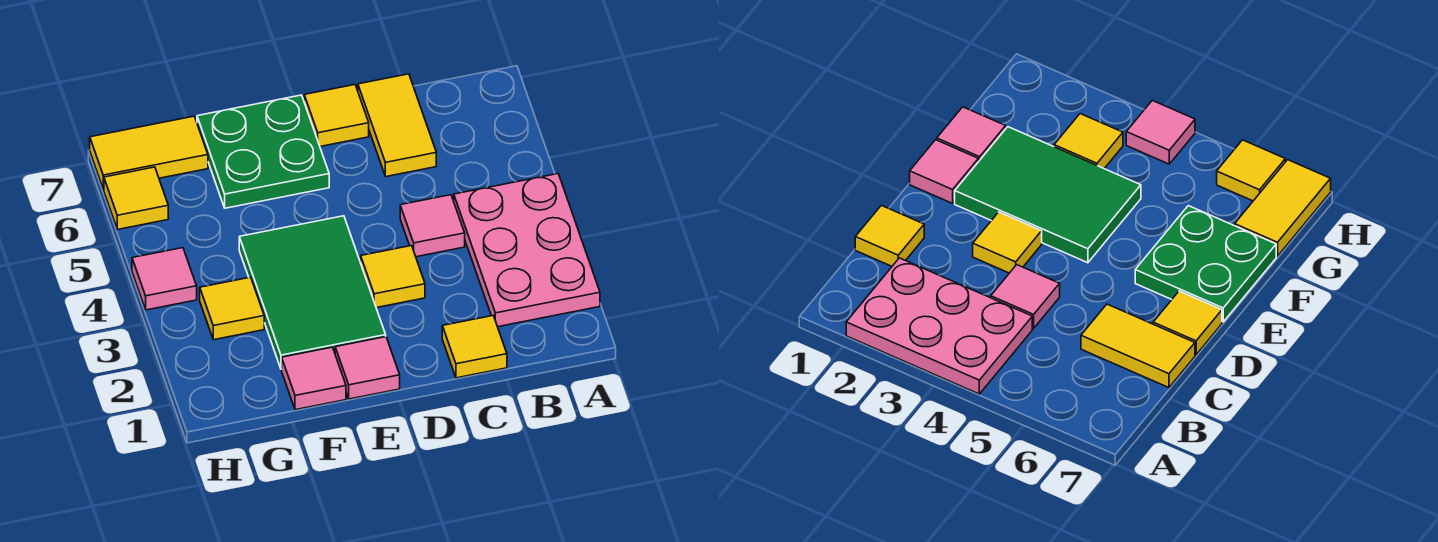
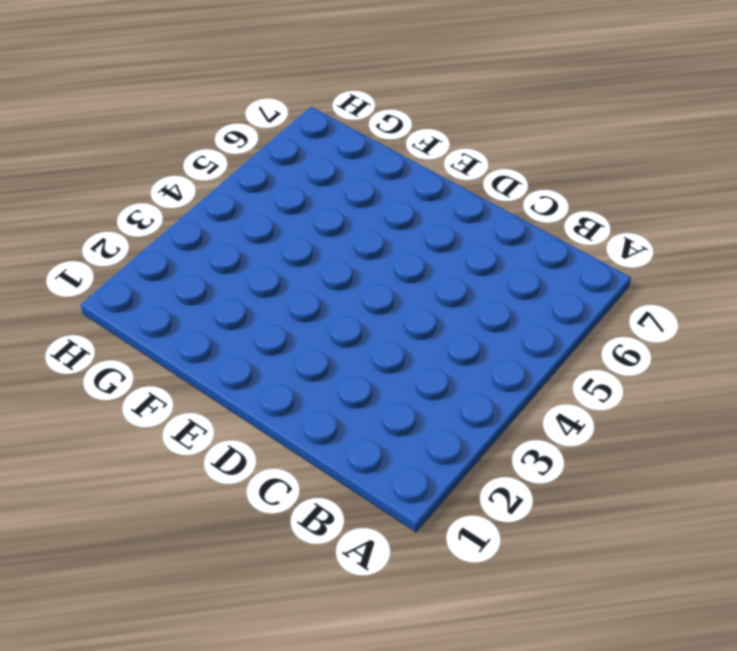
none -> pink plate A2:B4 level 1
none -> yellow tile C1 level 1
none -> pink tile C4 level 1

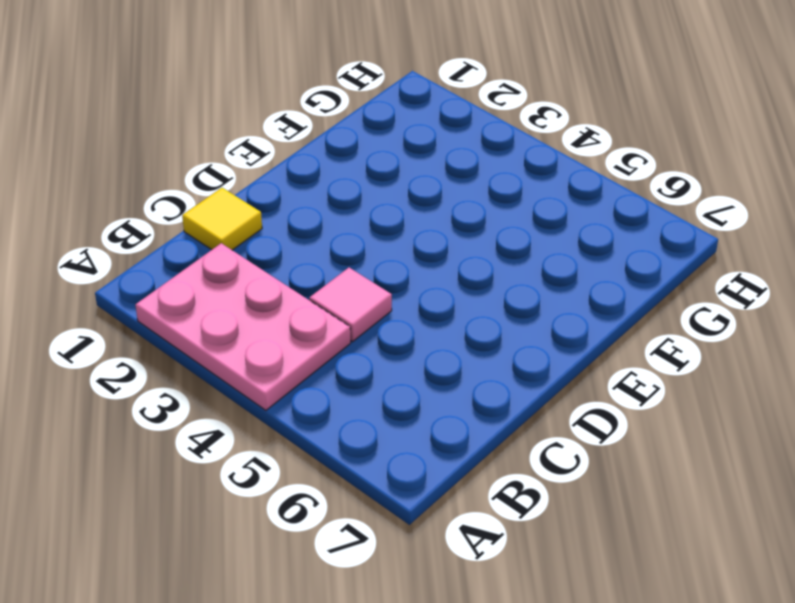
none -> yellow tile C6:C7 level 1
none -> yellow tile D3 level 1
none -> yellow tile D7 level 1

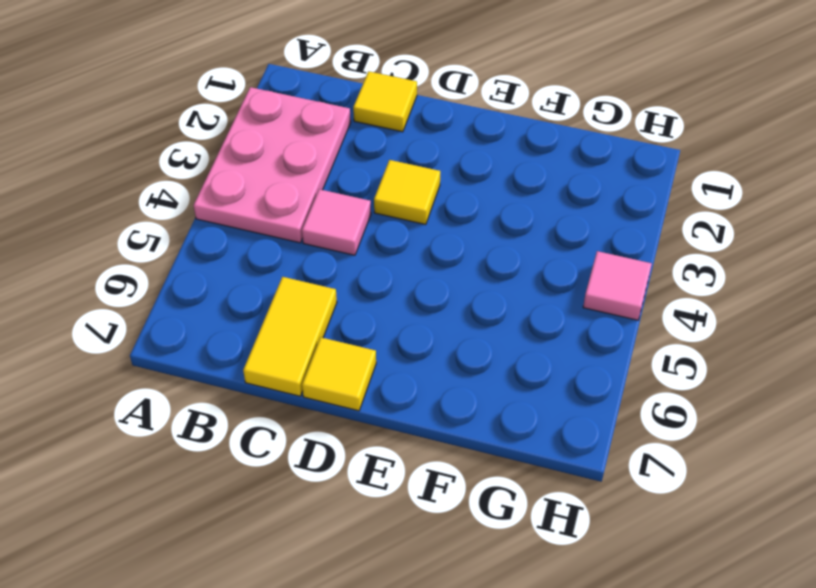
none -> pink tile E1 level 1
none -> green tile E2:F4 level 1
none -> green plate E6:F7 level 1

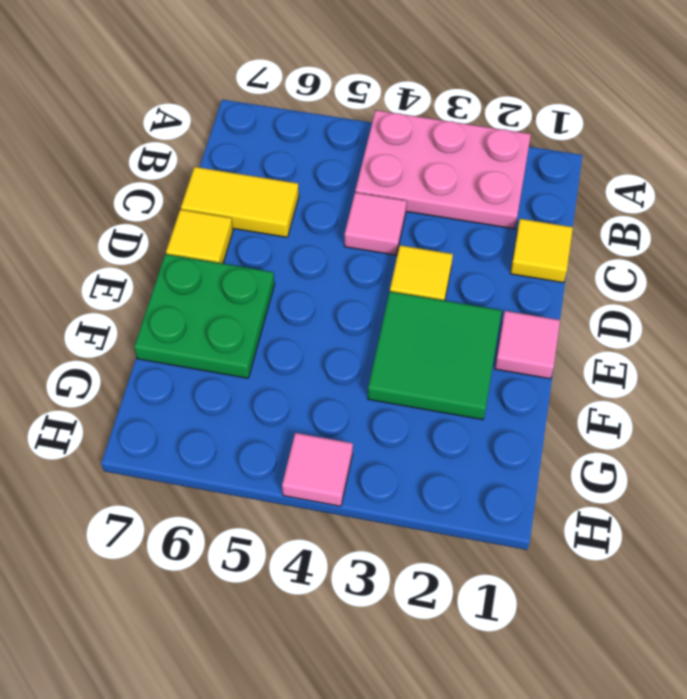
green tile E2:F3 level 1 -> green tile E2:F4 level 1
none -> pink tile F1 level 1
none -> yellow tile G3 level 1
none -> yellow tile G7:H7 level 1

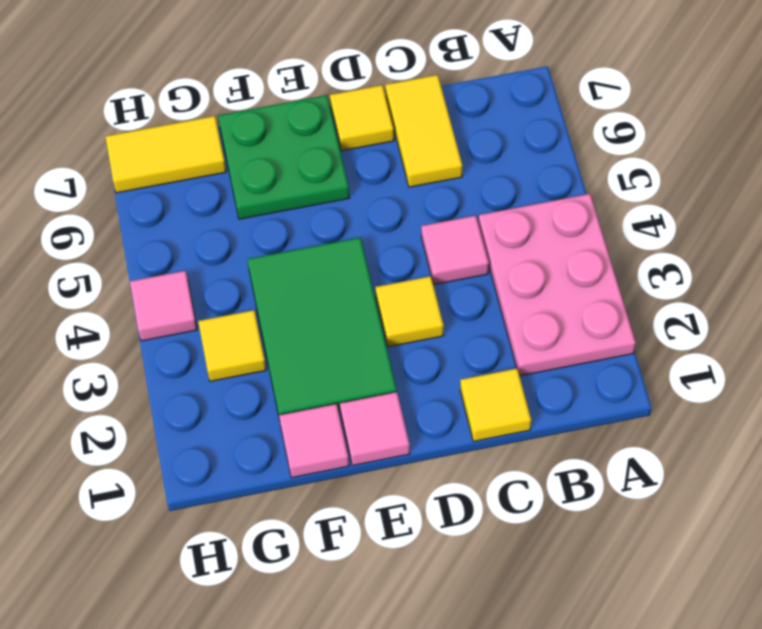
none -> yellow tile H6 level 1

